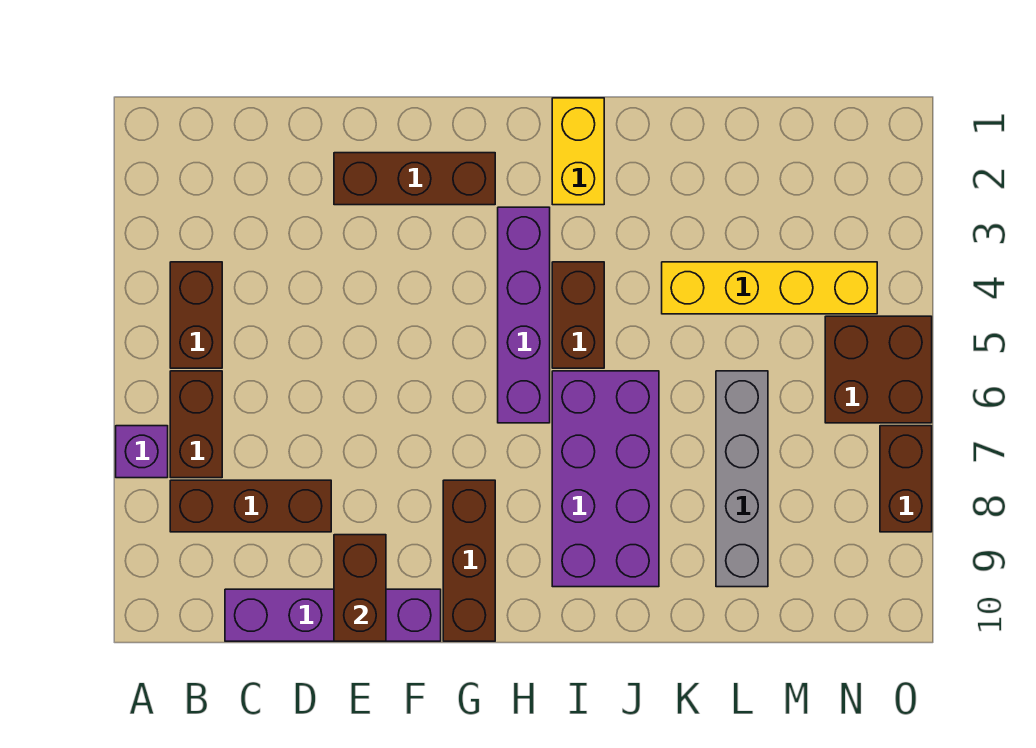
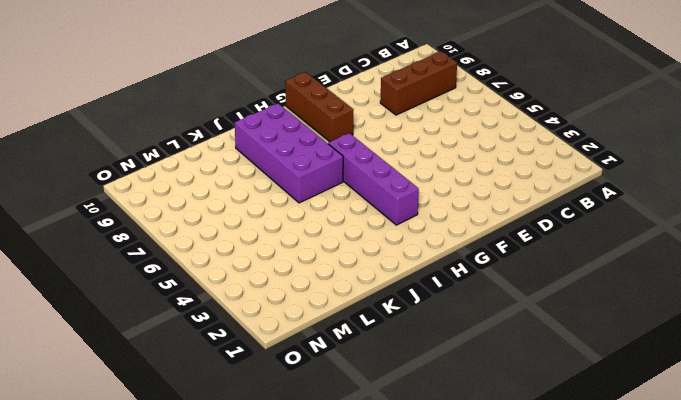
none -> purple brick A7 level 1
none -> brown brick B4:B5 level 1
none -> brown brick B6:B7 level 1

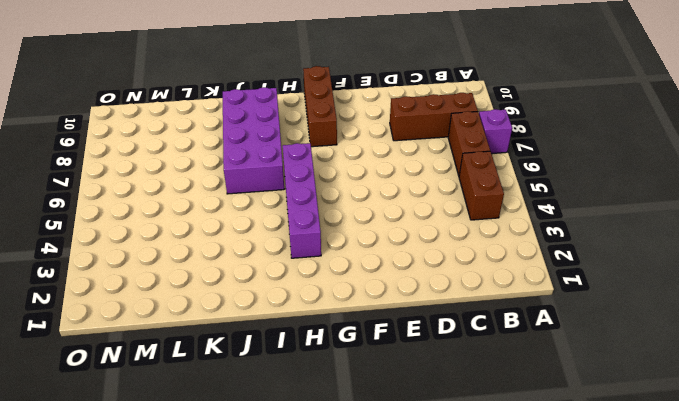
none -> purple brick C10:F10 level 1
none -> brown brick E2:G2 level 1
none -> yellow brick I1:I2 level 1

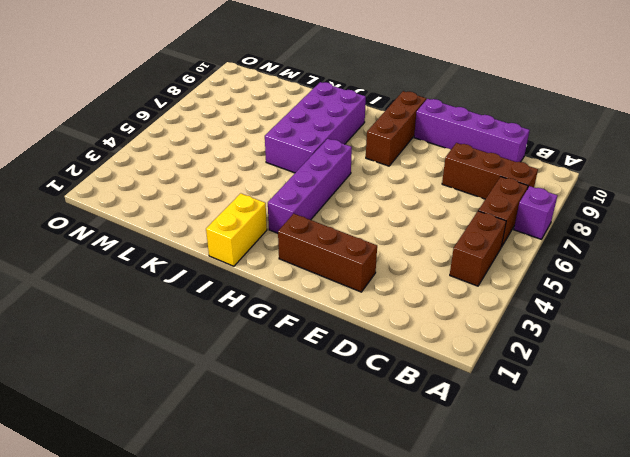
none -> brown brick I4:I5 level 1
none -> yellow brick K4:N4 level 1
none -> grey brick L6:L9 level 1

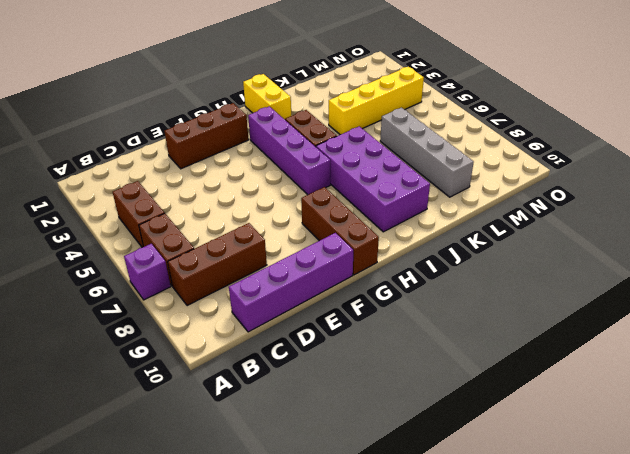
none -> brown brick N5:O6 level 1
none -> brown brick O7:O8 level 1
none -> brown brick E9:E10 level 2

